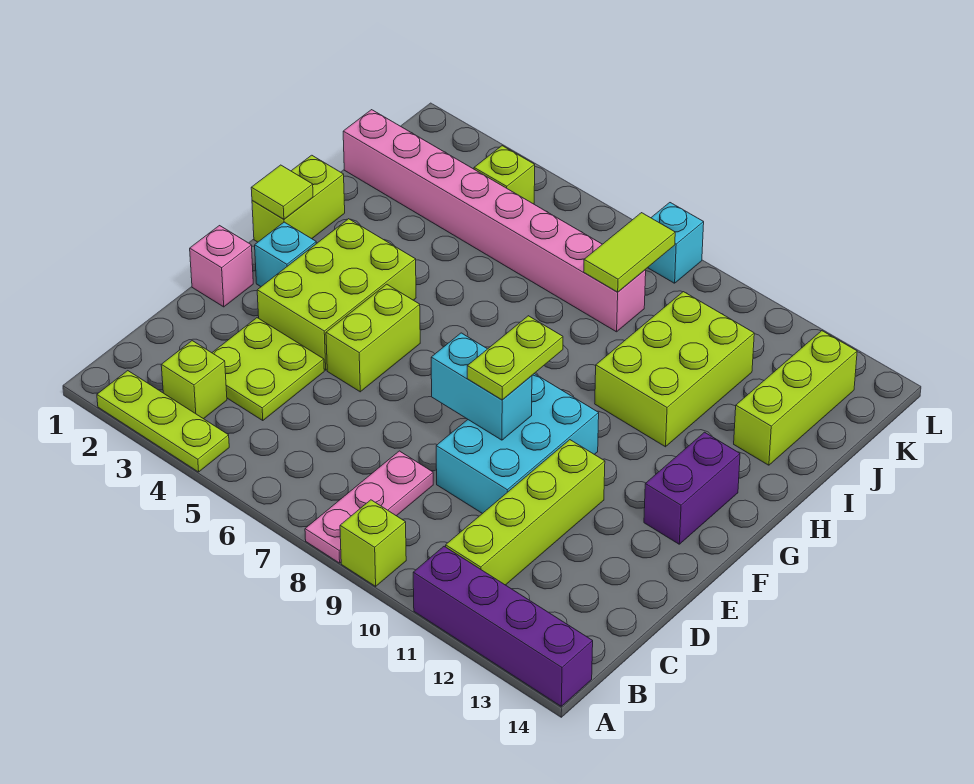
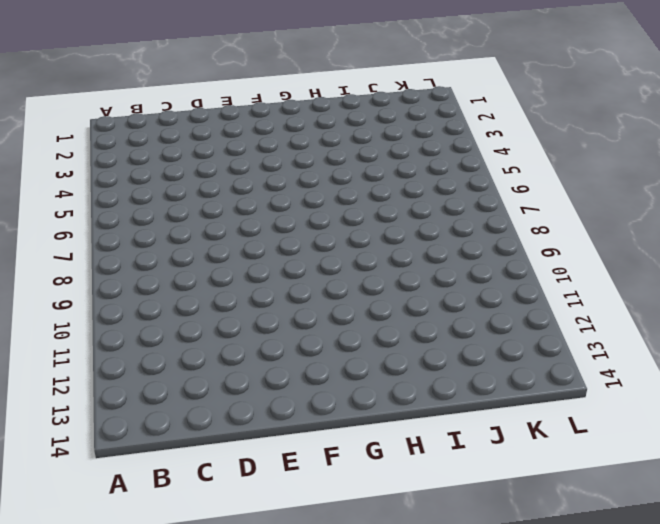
none -> lime plate A2:A4 level 1
none -> pink plate A8:C8 level 1
none -> lime brick A9 level 1

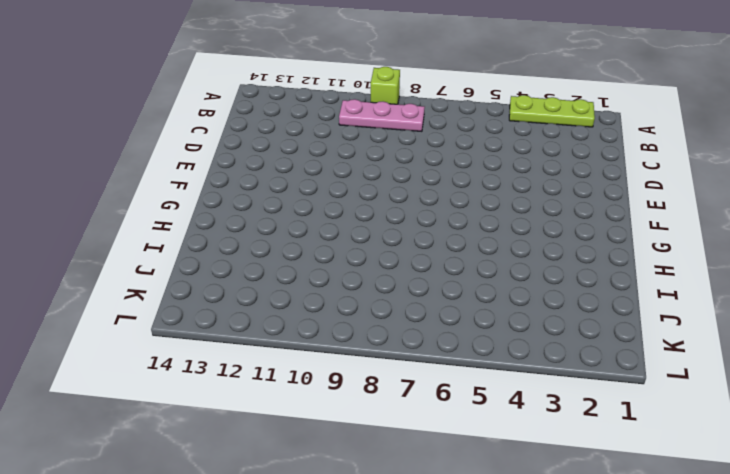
pink plate B8:B10 level 1 -> pink plate A8:C8 level 1
none -> purple brick A11:A14 level 1
none -> lime brick B3 level 1
none -> lime brick B11:E11 level 1

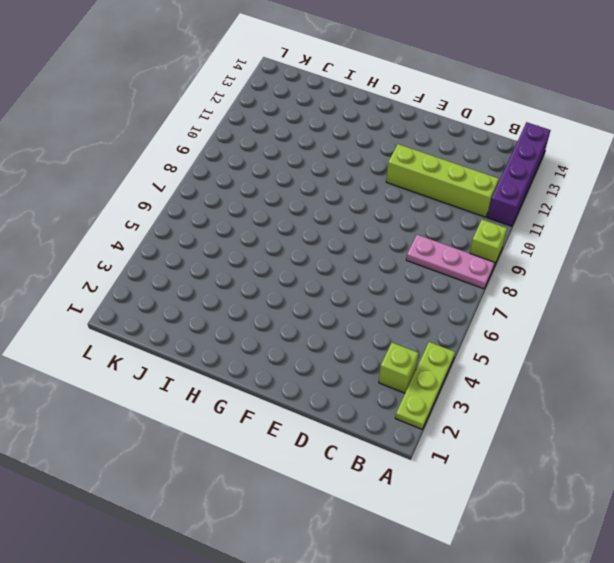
none -> lime plate C3:D4 level 1
none -> cyan brick D9:F10 level 1
none -> pink brick E1 level 1

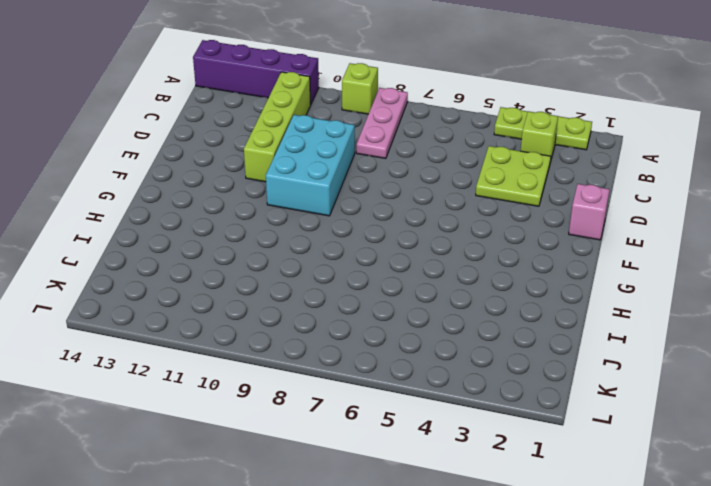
none -> lime brick E3:G4 level 1
none -> lime brick E5:F5 level 1
none -> cyan brick F2 level 1

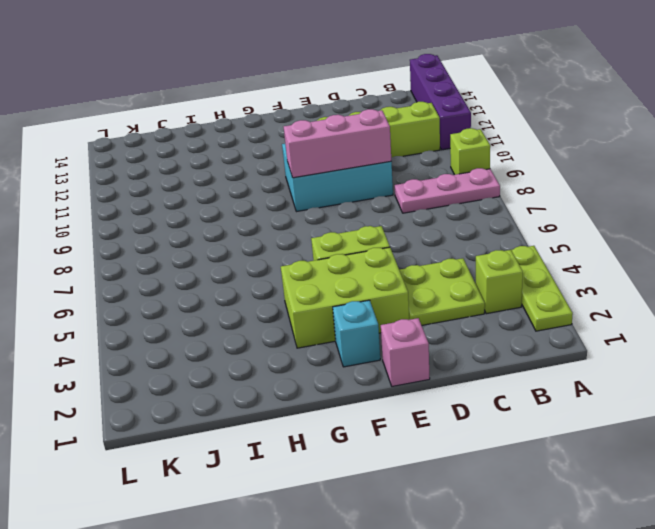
pink brick D9:F9 level 2 -> cyan brick E8:E9 level 2
none -> purple brick F13:G13 level 1
none -> lime brick G1:H1 level 1
none -> lime brick H10:J11 level 1

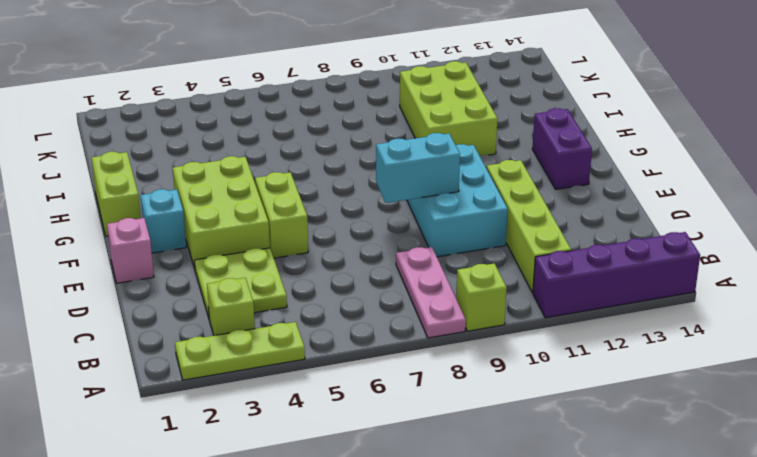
none -> lime brick I13:K13 level 1
none -> pink brick J1:J8 level 1
none -> lime brick K4 level 1

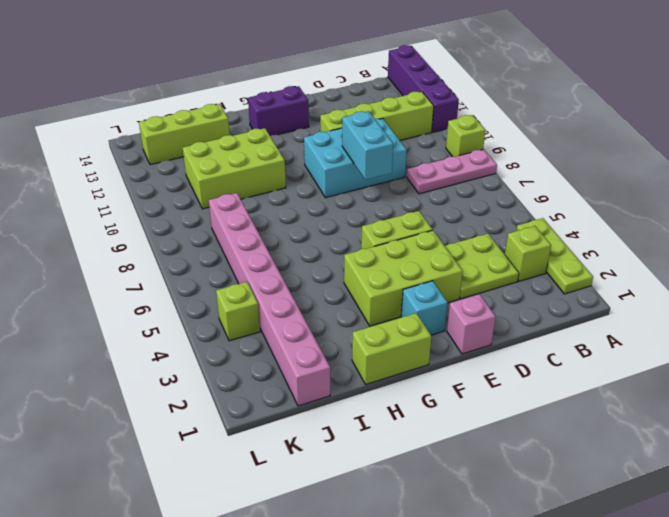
none -> cyan brick L8 level 1
none -> lime tile G1 level 2
none -> lime tile J8:K8 level 2

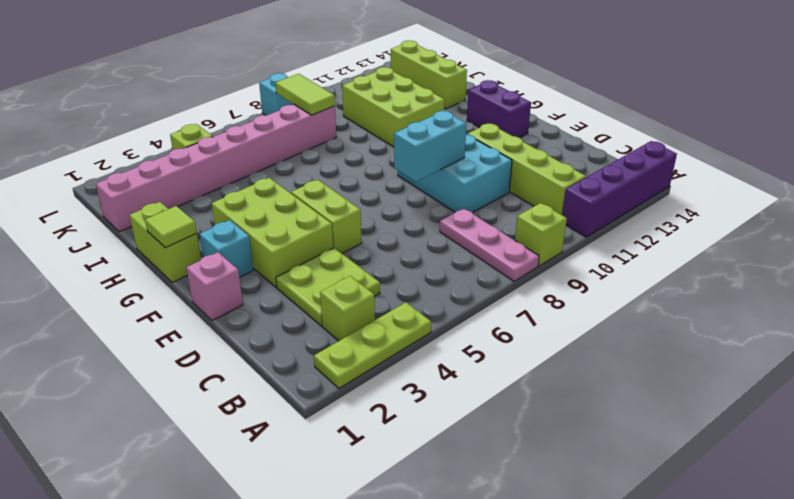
none -> lime plate E9:F9 level 3

